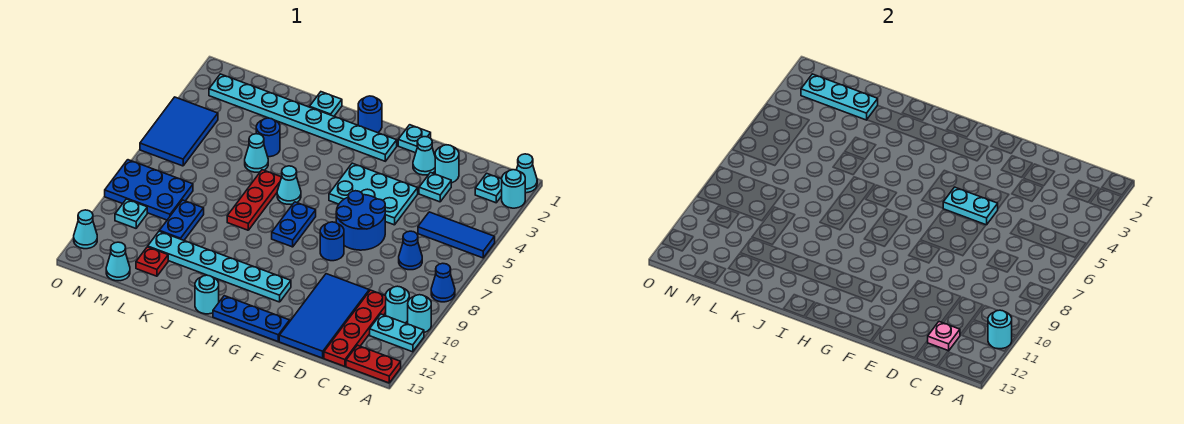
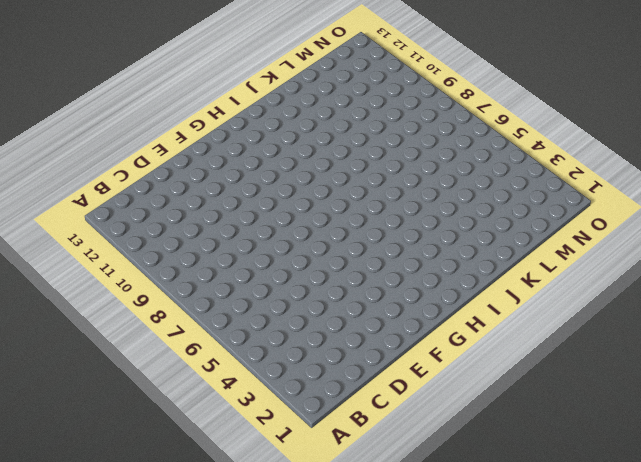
none -> cyan cone A1 level 1
none -> cyan round brick A2 level 1
none -> blue tile A5:C5 level 1
none -> blue cone A8 level 1

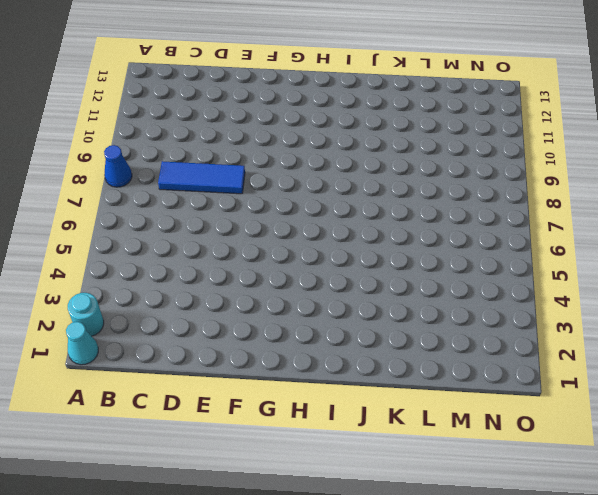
blue tile C8:E8 level 1 -> blue tile A5:C5 level 1
none -> cyan round brick A10 level 1
none -> cyan plate A11:B11 level 1
none -> red plate A13:B13 level 1
none -> cyan plate B2 level 1

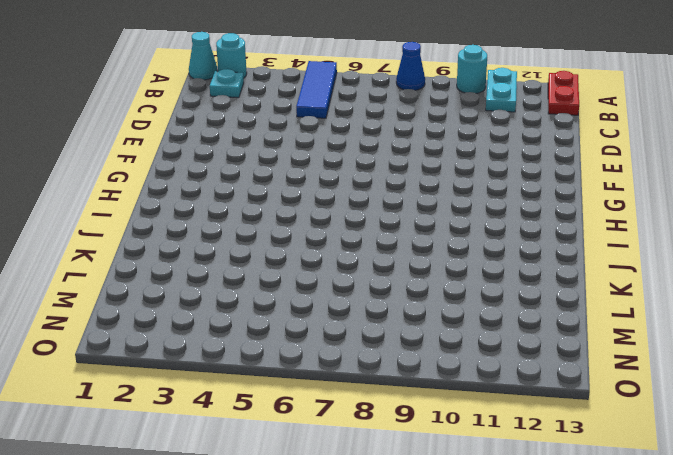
none -> cyan round brick B10 level 1
none -> blue cone C7 level 1
none -> red plate C10:C13 level 1
none -> cyan round brick D2 level 1

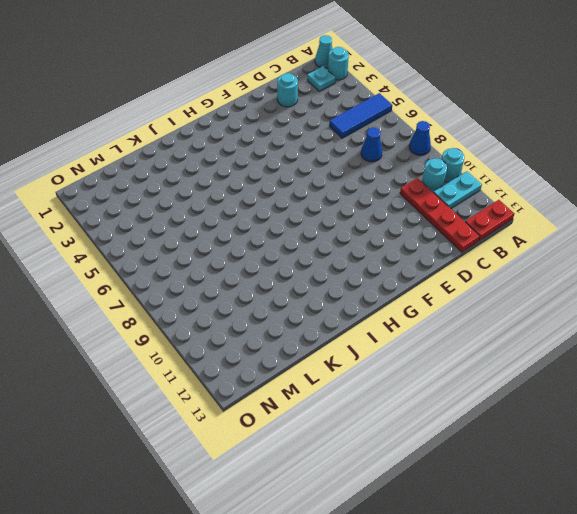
none -> cyan plate D3 level 1
none -> blue tile D10:E13 level 1
none -> cyan cone E2 level 1
none -> cyan plate E4:G5 level 1

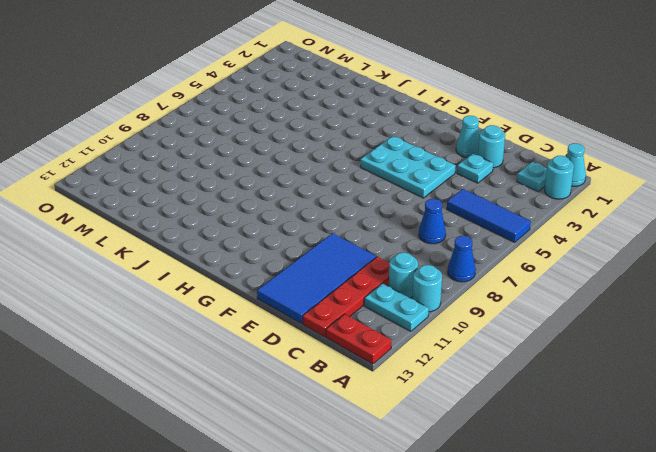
none -> blue round brick E6:F7 level 1
none -> cyan plate F1 level 1
none -> blue round brick F8 level 1
none -> blue plate F13:H13 level 1

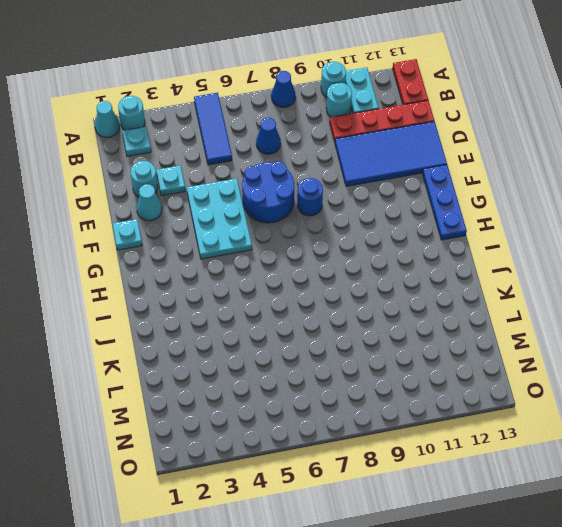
none -> cyan plate G2:N2 level 1
none -> cyan plate G11:L11 level 1
none -> blue round brick H1 level 1
none -> blue plate H7:H8 level 1

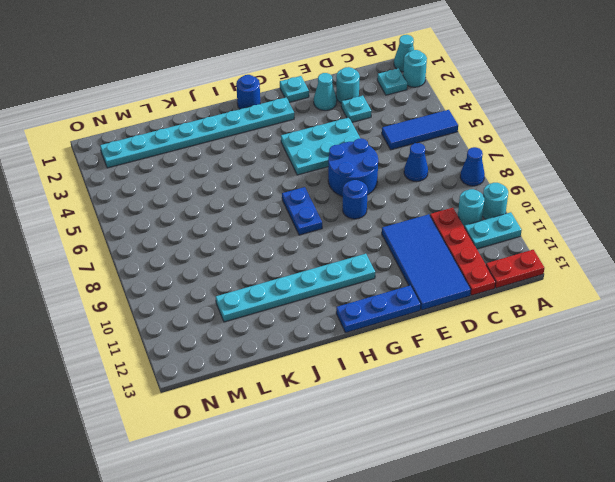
none -> cyan cone I6 level 1
none -> cyan round brick I13 level 1
none -> cyan plate J1 level 1
none -> red plate J6:J8 level 1

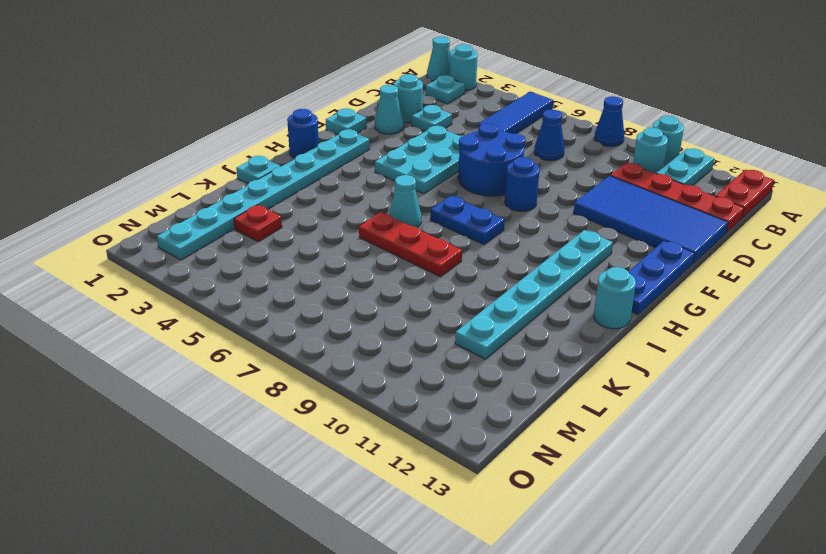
red plate L3 level 1 -> red plate L12 level 1
none -> blue round brick K4 level 1
none -> cyan cone K5 level 1
none -> blue plate L9:L10 level 1
none -> blue plate M8:O9 level 1

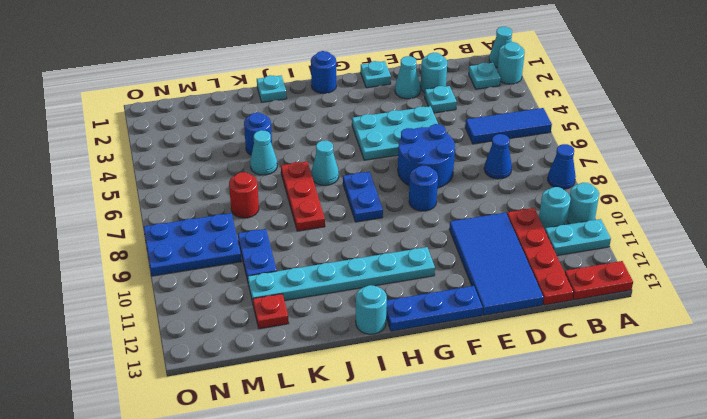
red round brick L7 level 1 -> none
none -> cyan plate G2:N2 level 1
none -> cyan cone M13 level 1
none -> blue tile N4:O6 level 1
none -> cyan plate N10 level 1

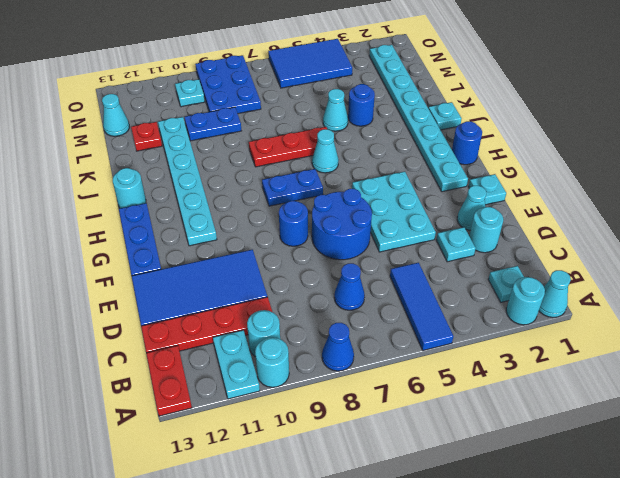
none -> cyan cone O12 level 1
none -> cyan round brick A11 level 2
none -> pink plate C12 level 2
none -> cyan plate E5:F5 level 2

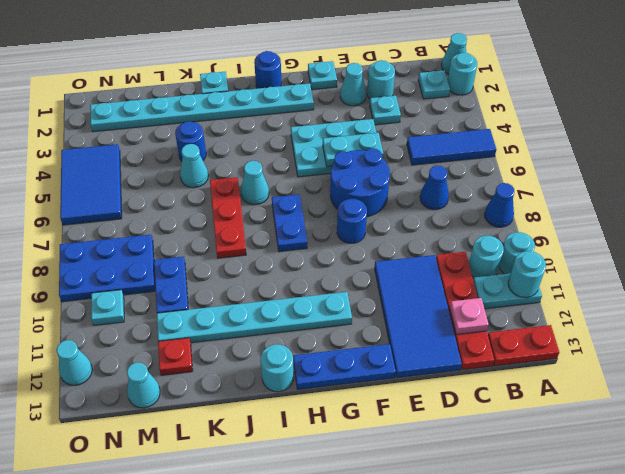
none -> cyan plate L2:N2 level 2

